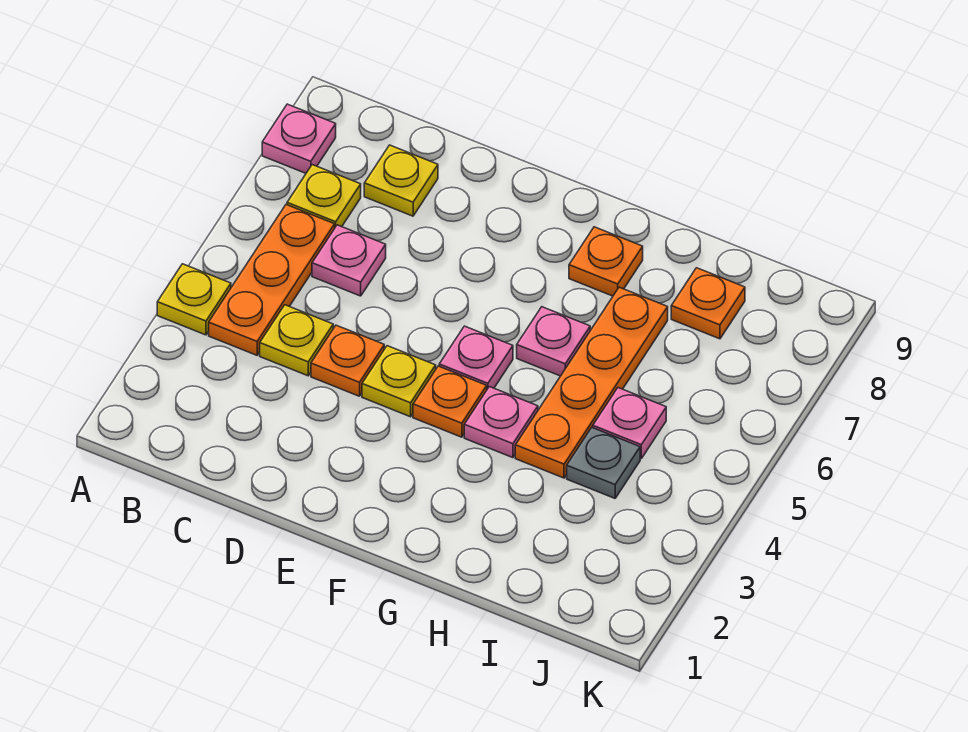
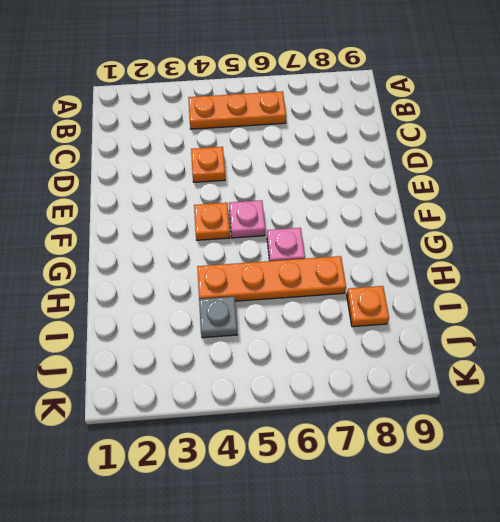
none -> yellow plate A4 level 1
none -> pink plate A8 level 1
none -> yellow plate B7 level 1

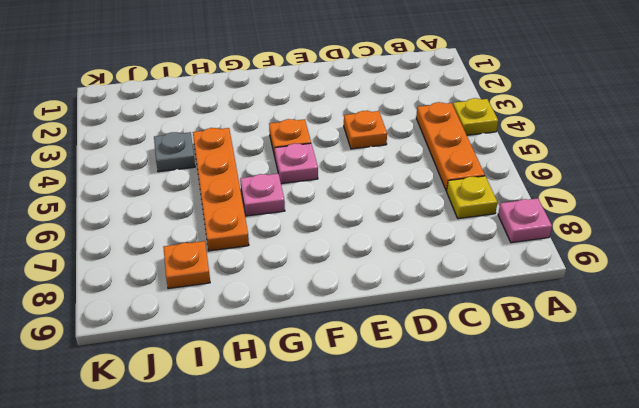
none -> yellow plate C4 level 1
none -> pink plate C6 level 1
none -> yellow plate C8 level 1

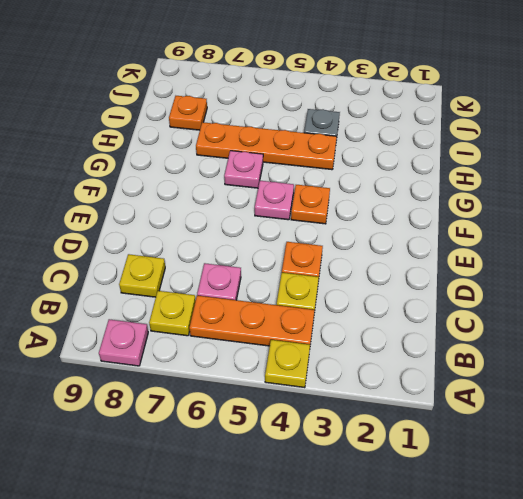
none -> yellow plate E4 level 1
none -> pink plate G4 level 1
none -> orange plate G8 level 1

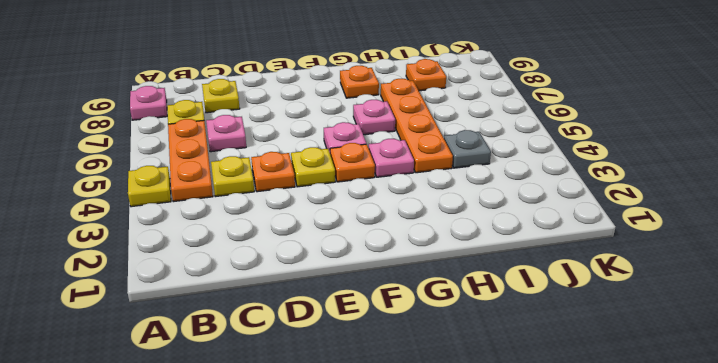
none -> pink plate I5 level 1

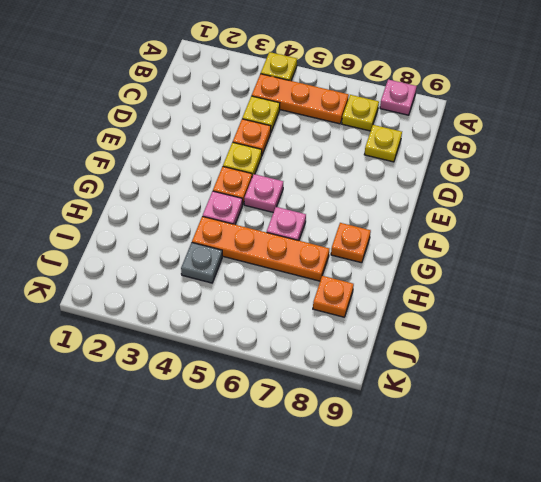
none -> pink plate C6 level 1
none -> pink plate I5 level 1

